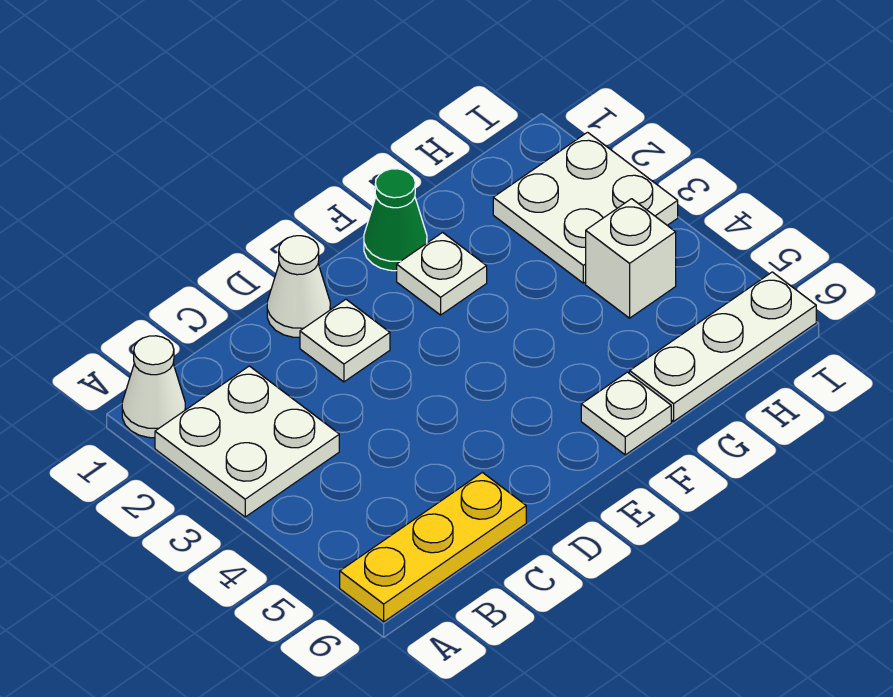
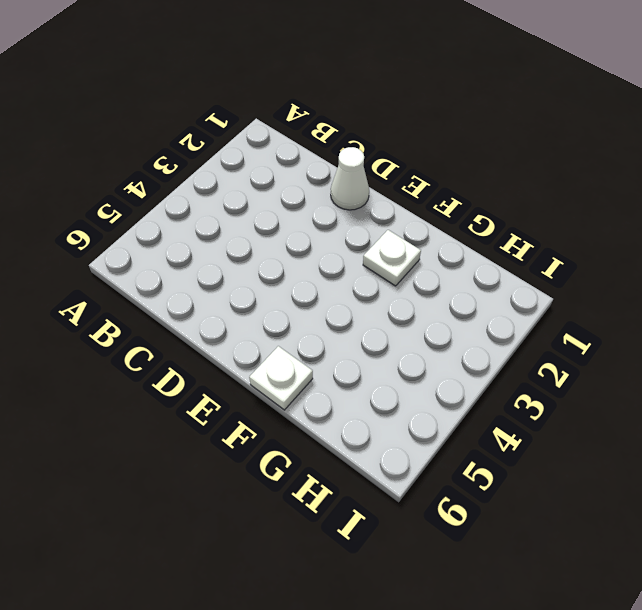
none -> white cone A1 level 1
none -> white plate A2:B3 level 1

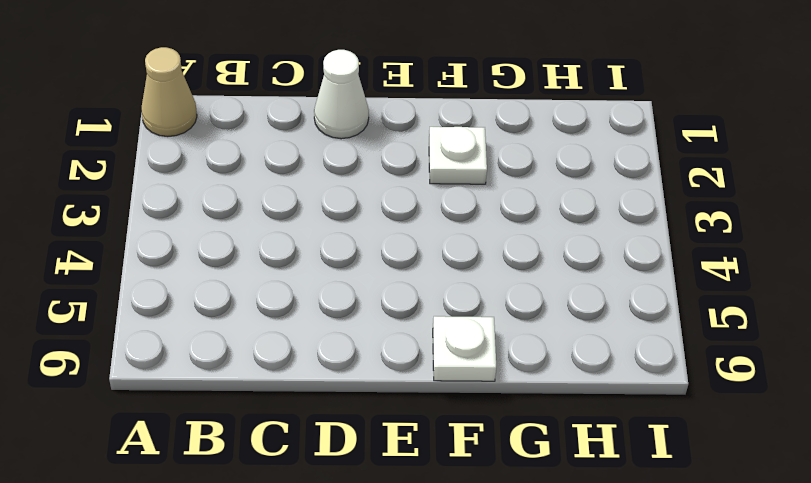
tan cone A1 level 1 -> white cone A1 level 1
none -> white plate A2:B3 level 1
none -> yellow plate A6:C6 level 1

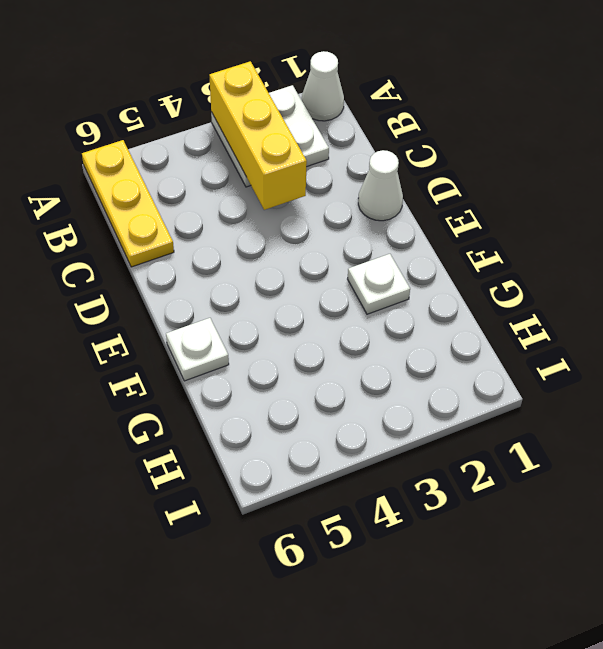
yellow brick A3:C3 level 2 -> none
none -> white plate D2 level 1
none -> green cone F1 level 1

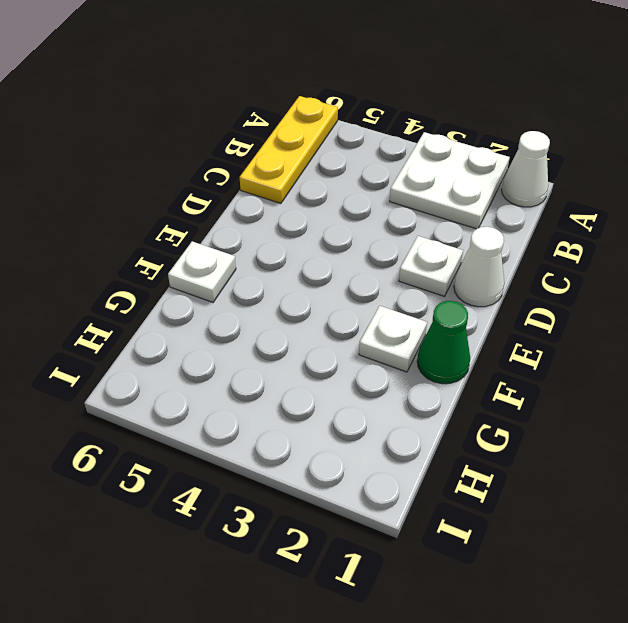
none -> white plate G6:I6 level 1
none -> white plate H2:I3 level 1

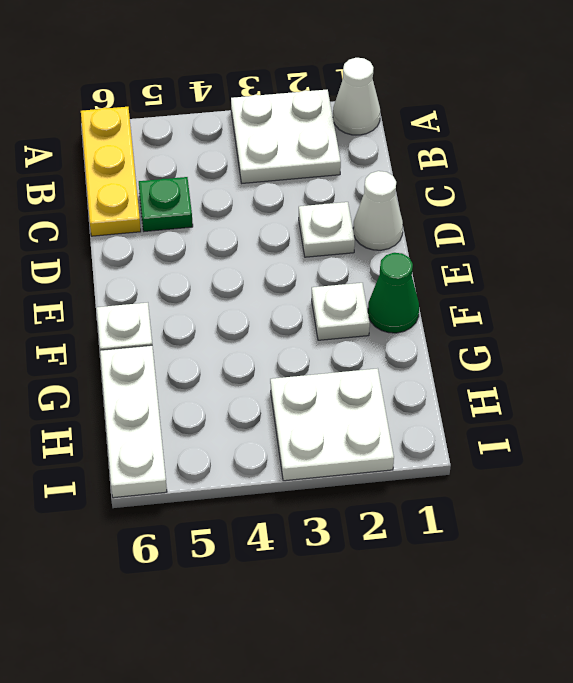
green plate C5 level 1 -> none
none -> white brick H4 level 1

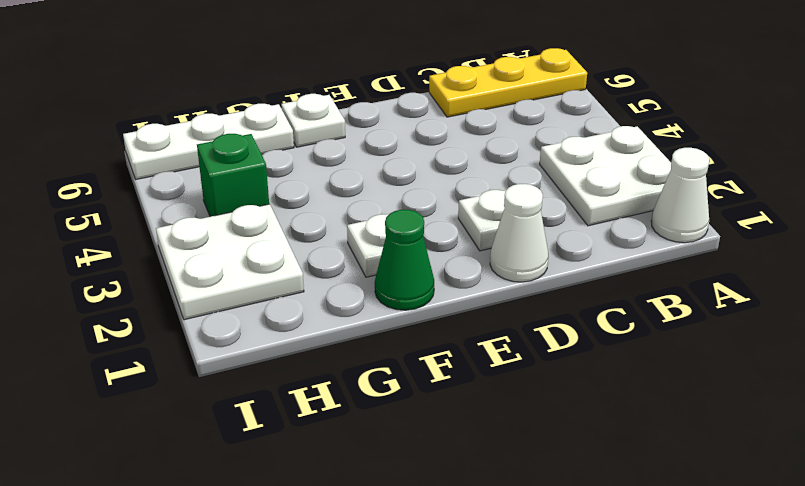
green brick H4 level 1 -> white brick H4 level 1

